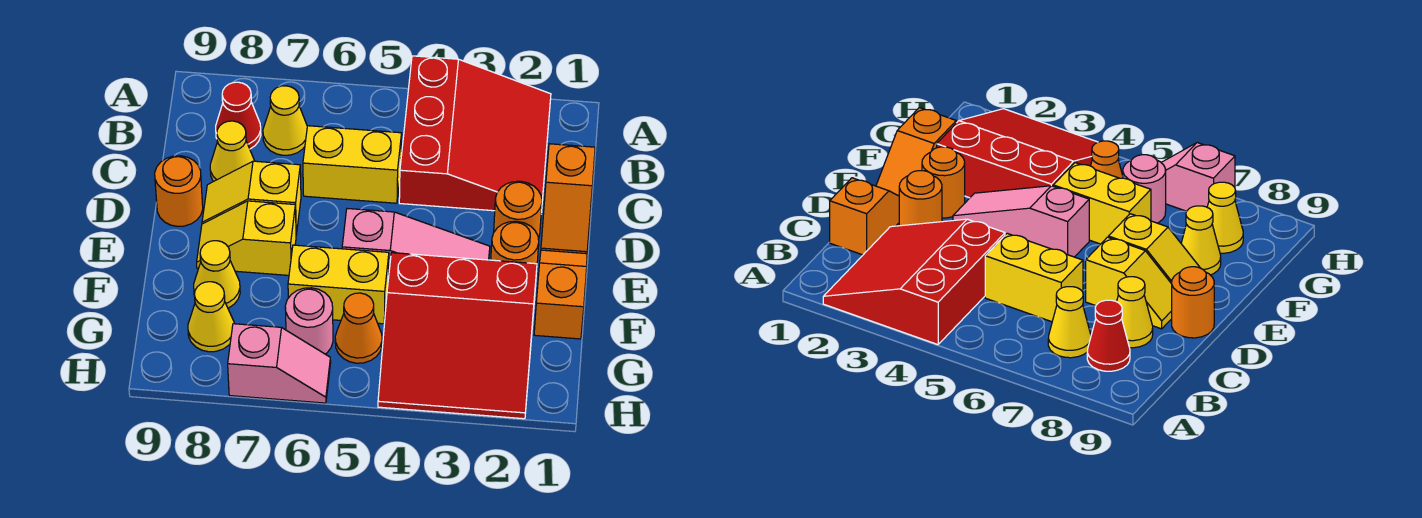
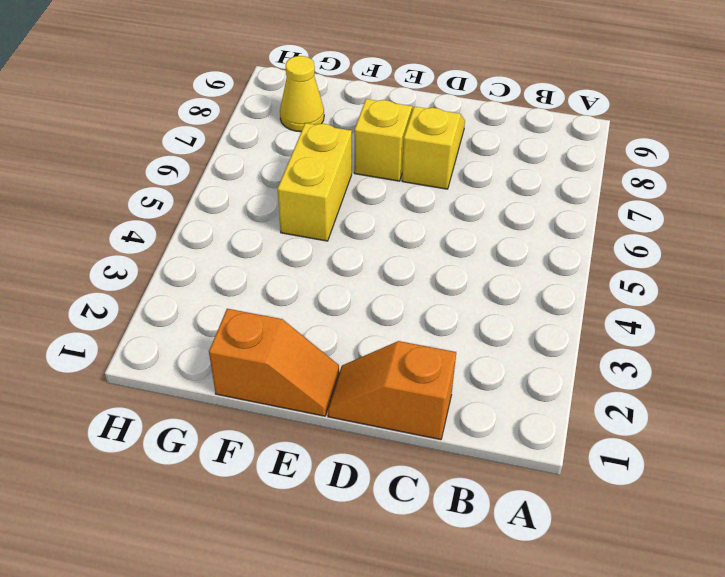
none -> red slope A2:C4 level 1 top 4
none -> yellow cone B7 level 1
none -> red cone B8 level 1

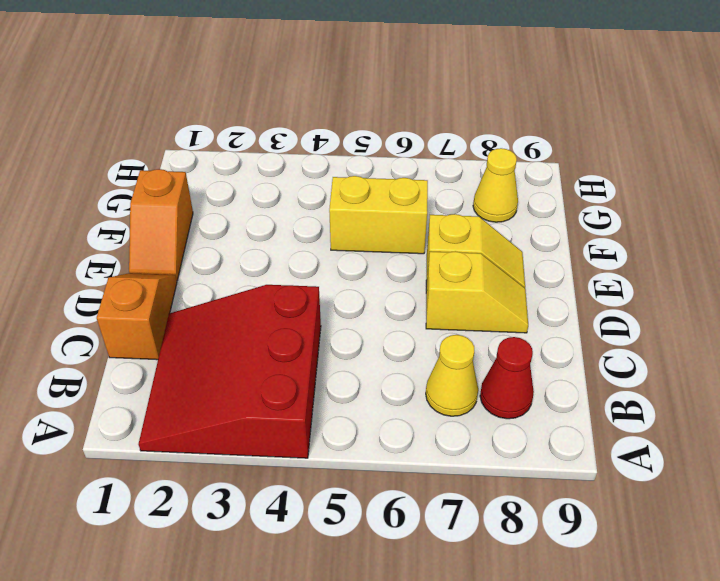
none -> yellow brick C5:C6 level 1
none -> yellow cone C8 level 1
none -> orange round brick D2 level 1

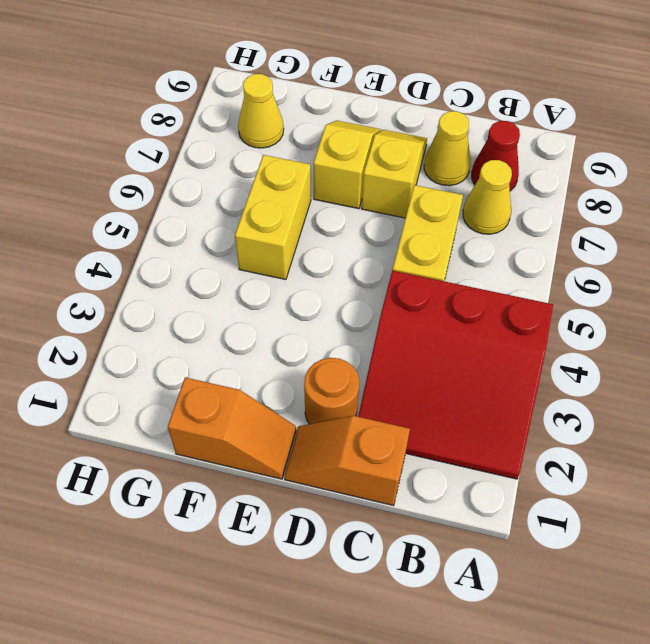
none -> orange round brick D9 level 1
none -> orange round brick E2 level 1
none -> pink slope E3:E5 level 1 top 5

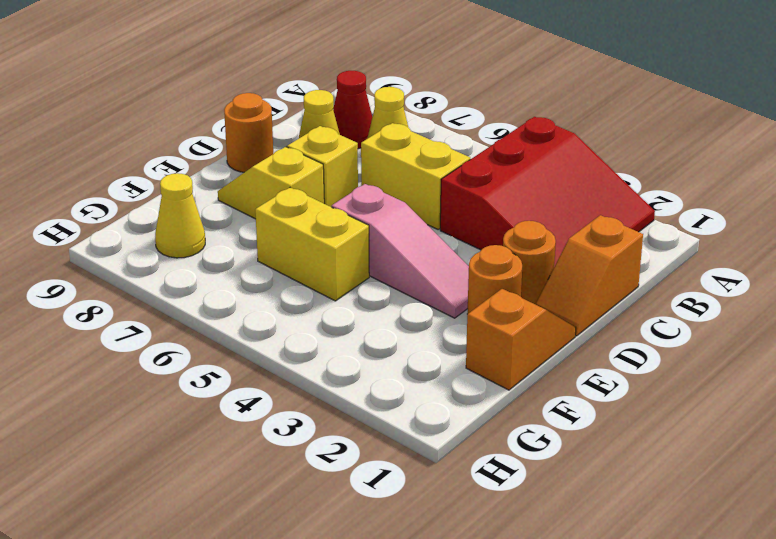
none -> red slope F2:H4 level 1 top F
none -> yellow cone F8 level 1
none -> orange cone G5 level 1

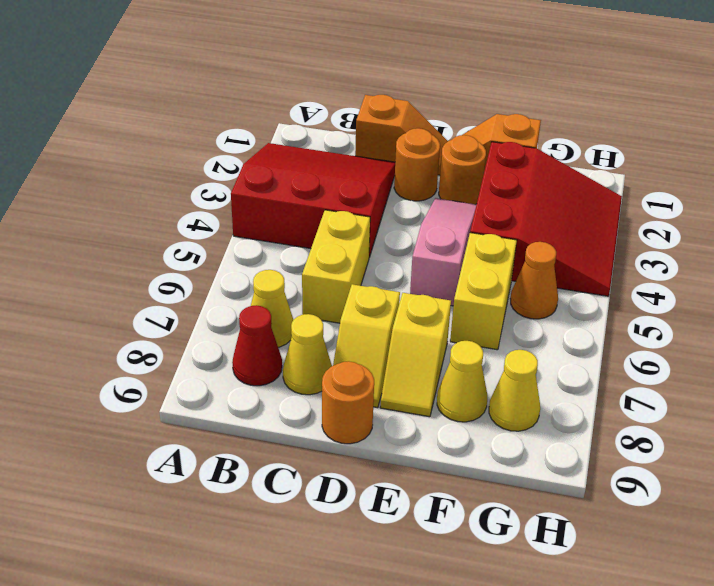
none -> pink round brick G6 level 1
none -> pink slope H6:H7 level 1 top 7

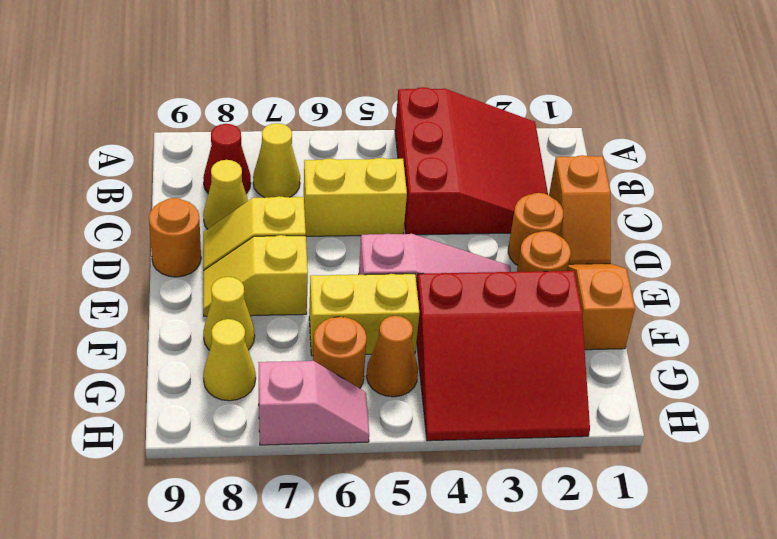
orange round brick G6 level 1 -> pink round brick G6 level 1

